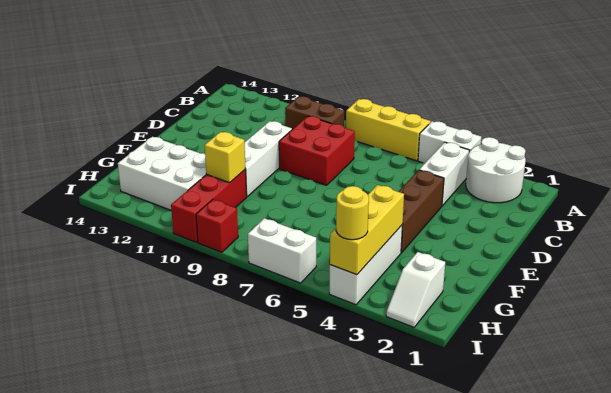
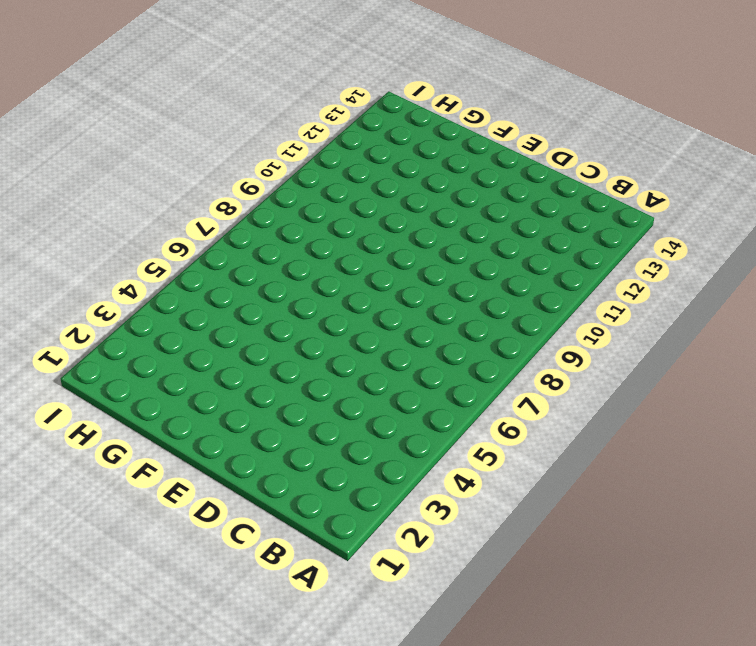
none -> white round brick A2:B3 level 1
none -> white brick A4:A5 level 1
none -> yellow brick A6:A8 level 1

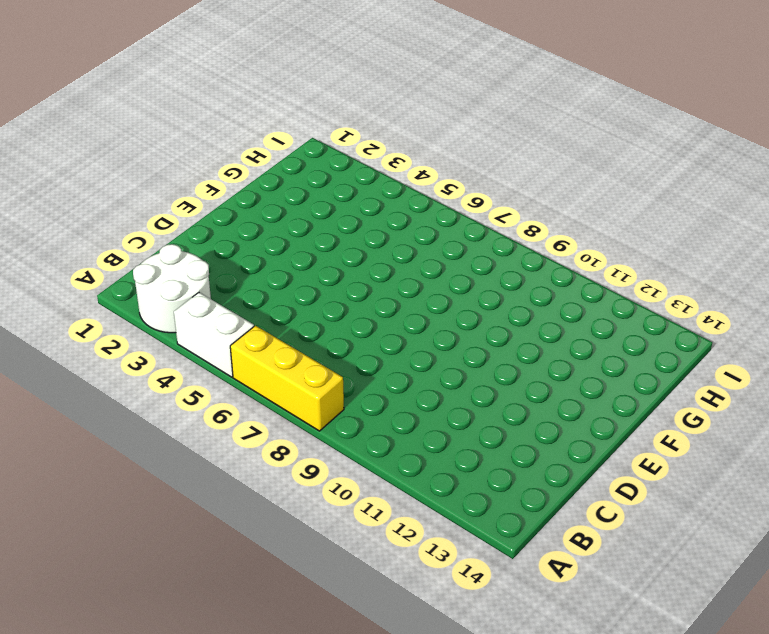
none -> white brick B4:C4 level 1
none -> brown brick B9:B10 level 1
none -> red brick C8:D9 level 1

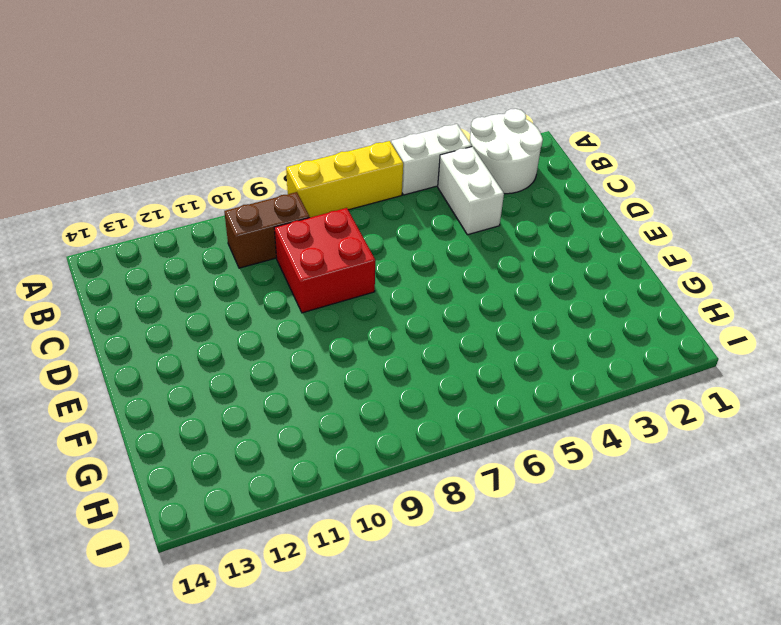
none -> brown brick D4:F4 level 1
none -> white brick D10:F10 level 1
none -> white brick G4:I4 level 1

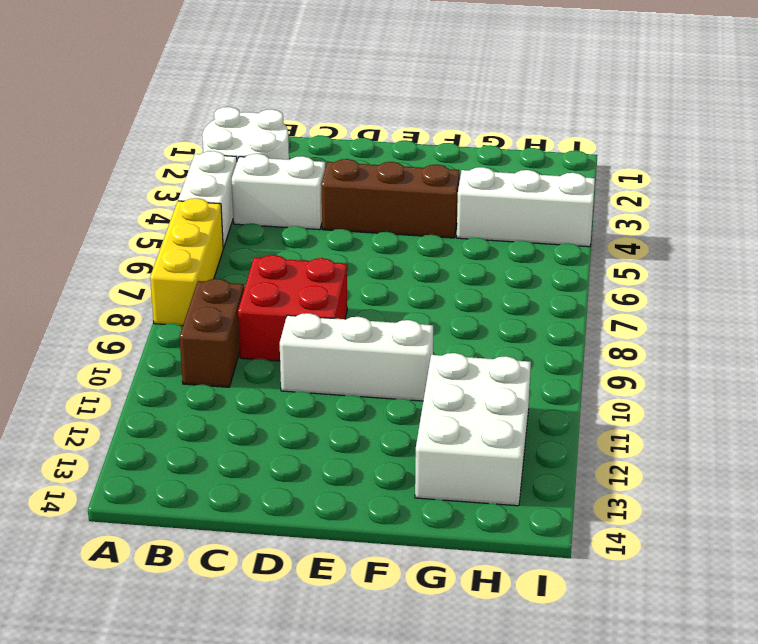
none -> red brick G10:I10 level 1
none -> white slope H2:I2 level 1 top H
none -> white brick I6:I7 level 1

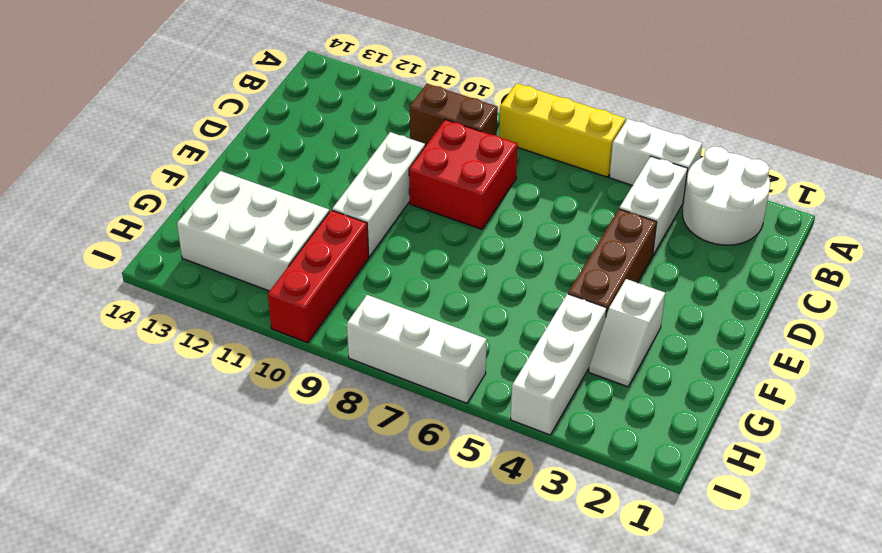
white slope F3:G3 level 1 top F -> white slope H2:I2 level 1 top H
white brick I6:I8 level 1 -> white brick I6:I7 level 1
none -> red brick I9 level 1
none -> yellow brick G4:I4 level 2
none -> yellow brick G10 level 2

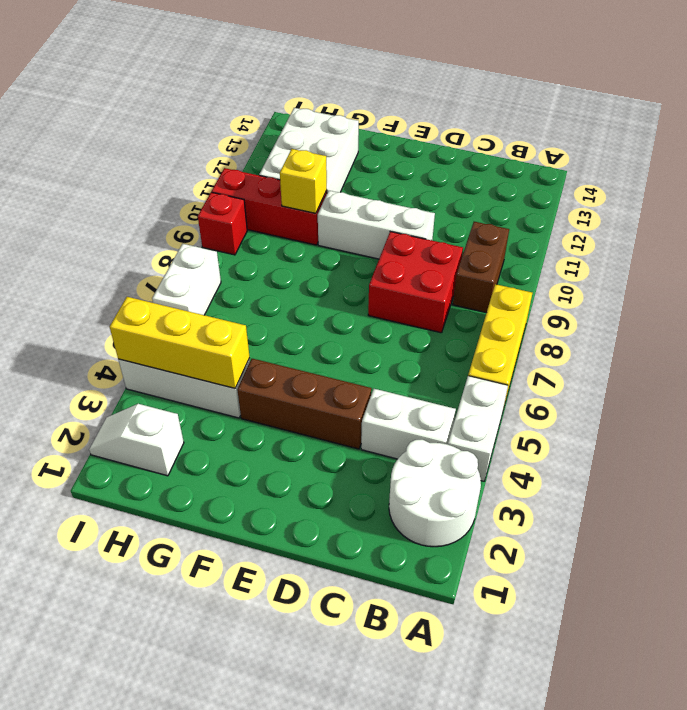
none -> yellow round brick I4 level 3

